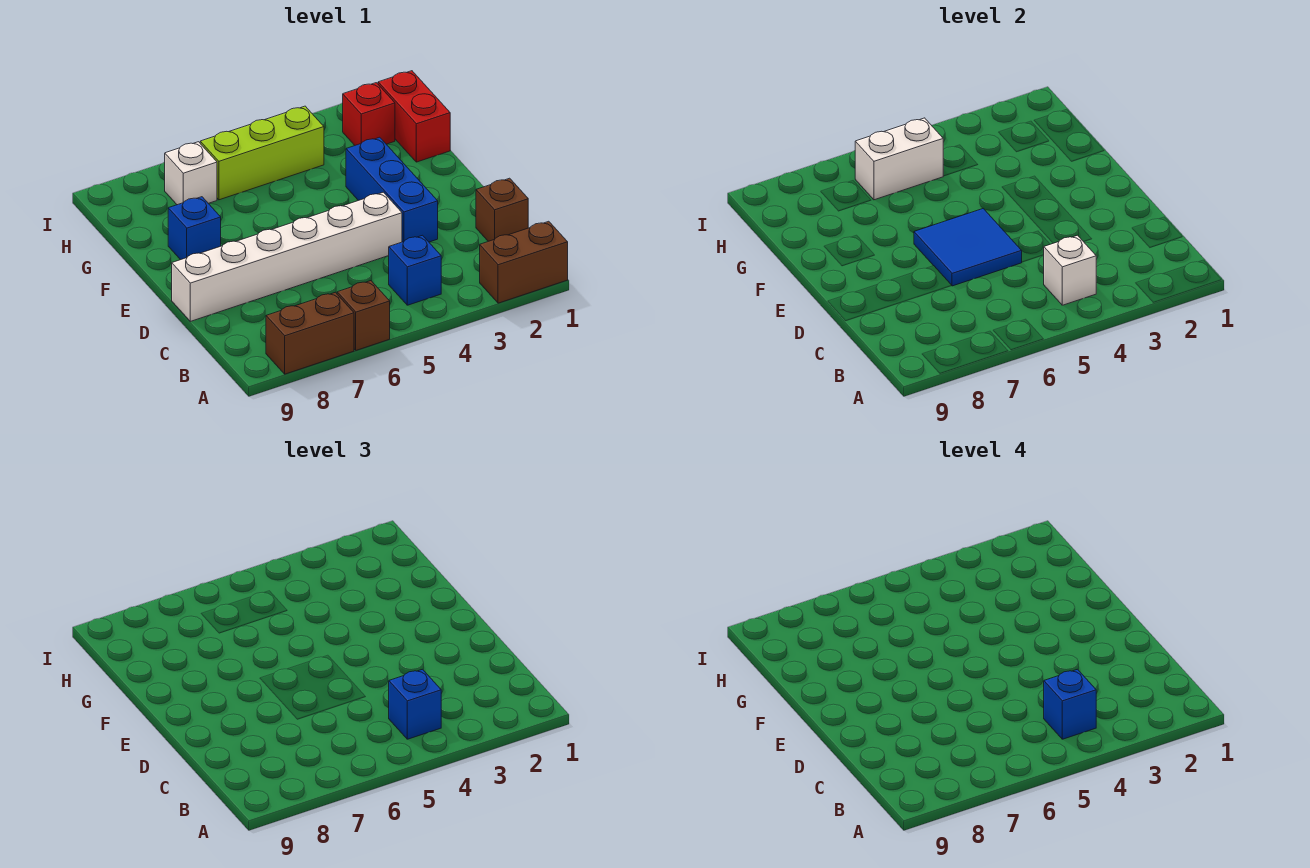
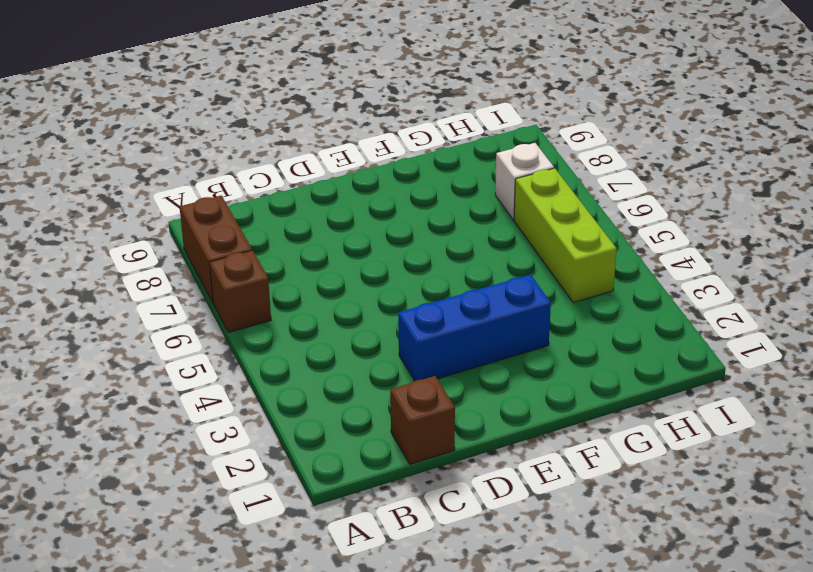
none -> brown brick A1:A2 level 1
none -> blue brick B4 level 1
none -> white brick D4:D9 level 1

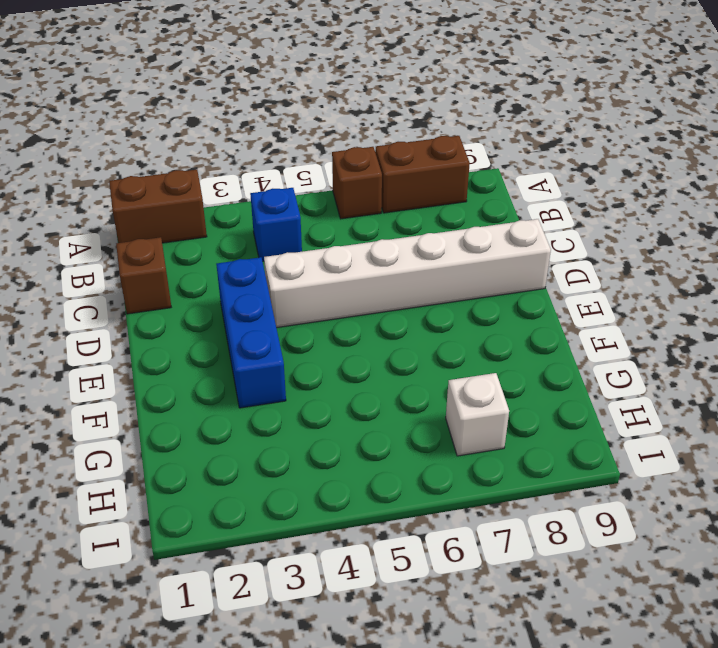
none -> blue brick F8 level 1
none -> red brick G1:H1 level 1
none -> red brick H2 level 1

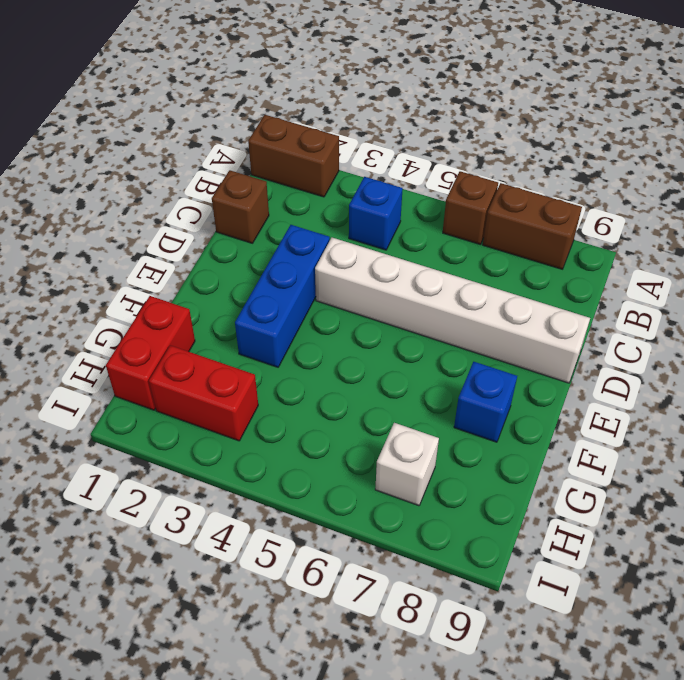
red brick H2:H3 level 1 -> red brick H2 level 1
none -> lime brick H4:H6 level 1
none -> white brick B4 level 2
none -> blue tile D5:E6 level 2

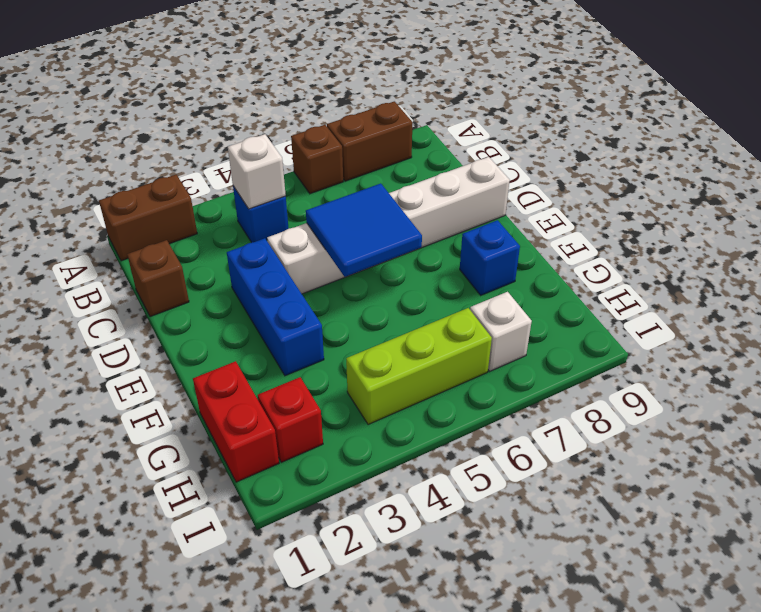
none -> white brick H5:H6 level 2
none -> blue brick B4 level 3
none -> blue brick B4 level 4

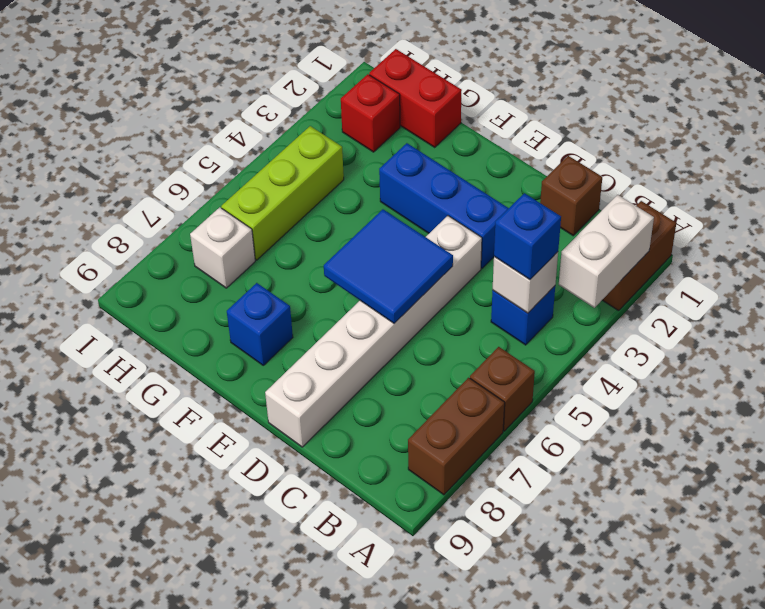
white brick A2:A3 level 2 -> white brick H5:H6 level 2
none -> blue brick B4 level 4

